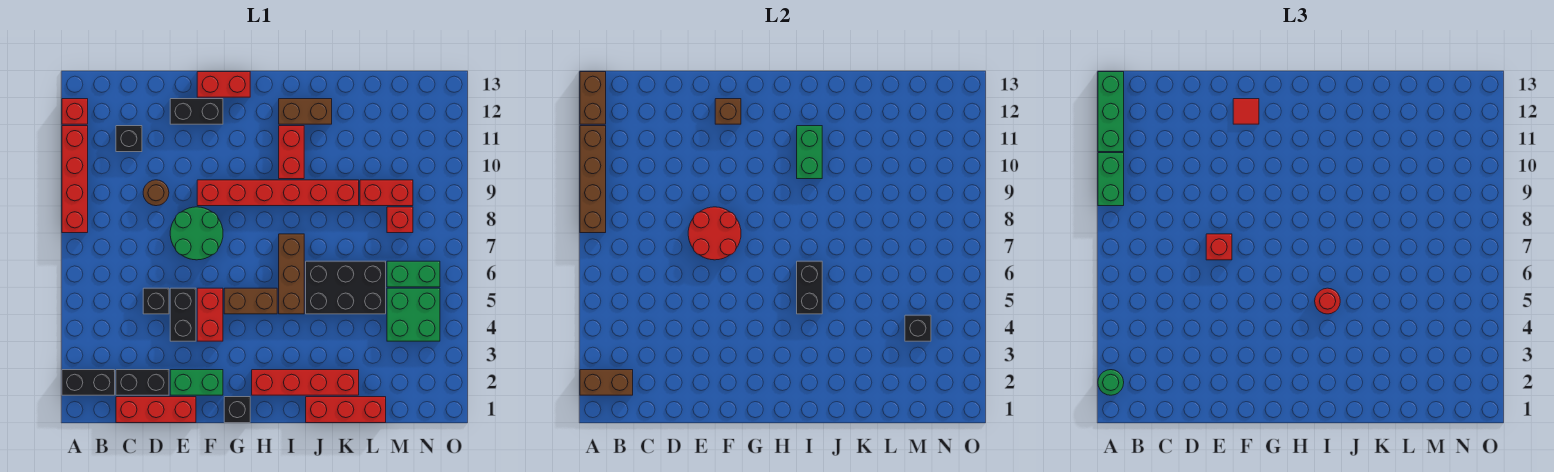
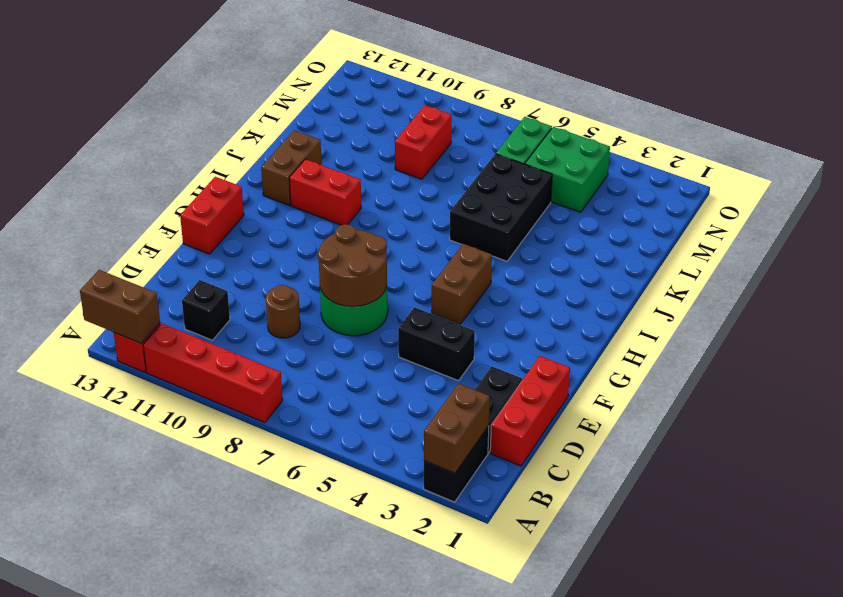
brown round brick E7:F8 level 2 -> red round brick E7:F8 level 2
none -> black brick D5 level 1
none -> green brick E2:F2 level 1
none -> black brick E12:F12 level 1
none -> red brick F4:F5 level 1

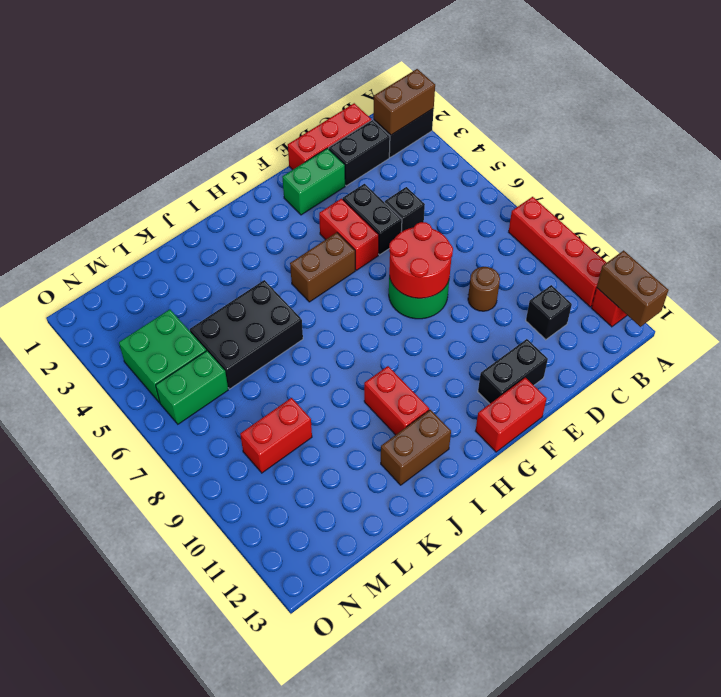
none -> red brick F9:K9 level 1
none -> black brick G1 level 1
none -> red brick H2:K2 level 1
none -> brown brick I5:I7 level 1

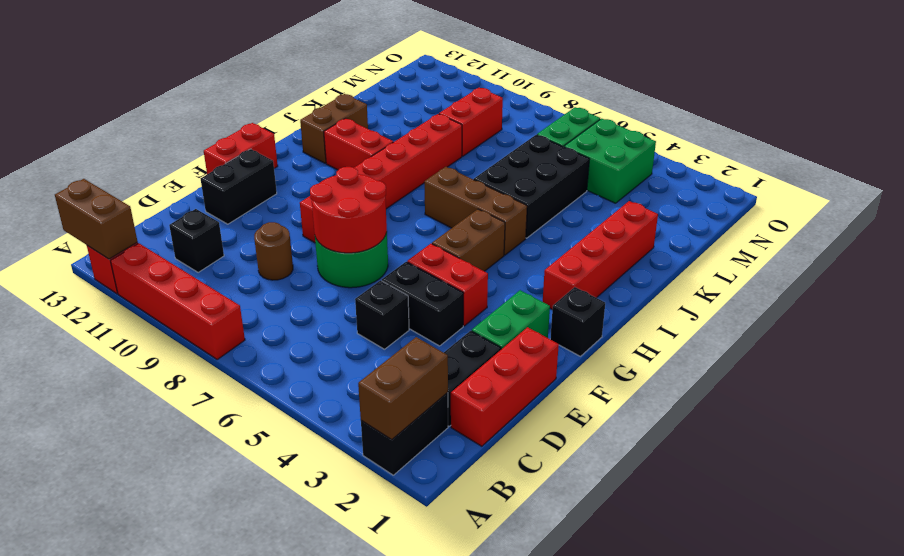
none -> red brick J1:L1 level 1
none -> red brick M8 level 1
none -> brown brick A8:A11 level 2
none -> brown brick F12 level 2

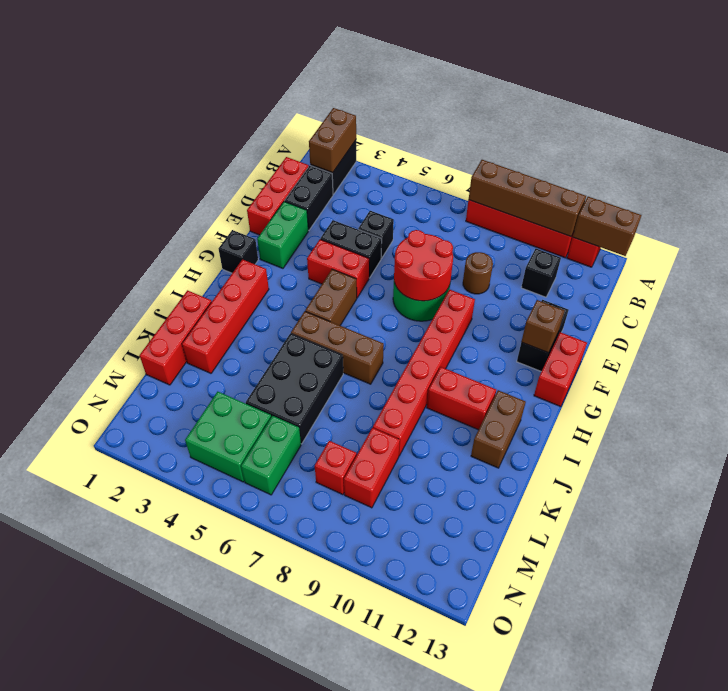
none -> black brick I5:I6 level 2
none -> green brick I10:I11 level 2
none -> black brick M4 level 2
none -> green round brick A2 level 3

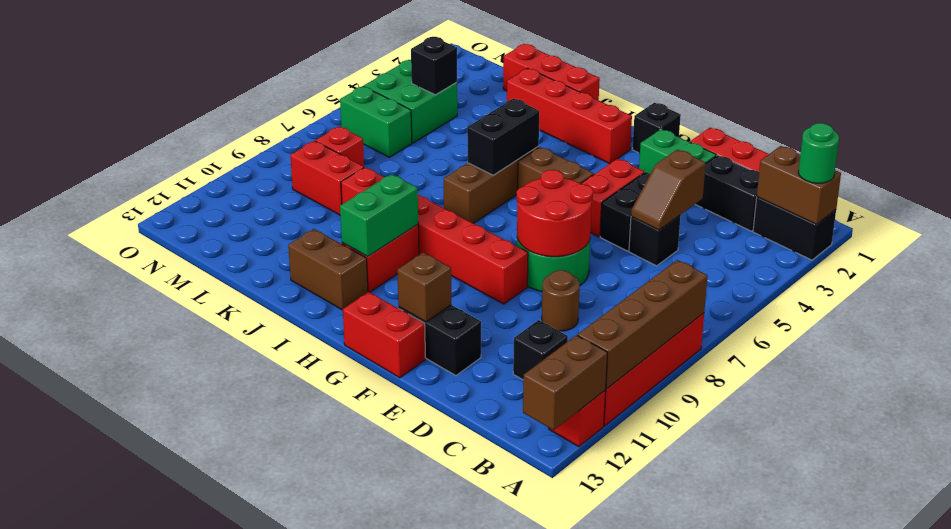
brown slope D4:D5 level 2 top 4 -> none
none -> black brick J5:L6 level 1
none -> green brick A9:A10 level 3
none -> green brick A11:A13 level 3
none -> red brick E7 level 3

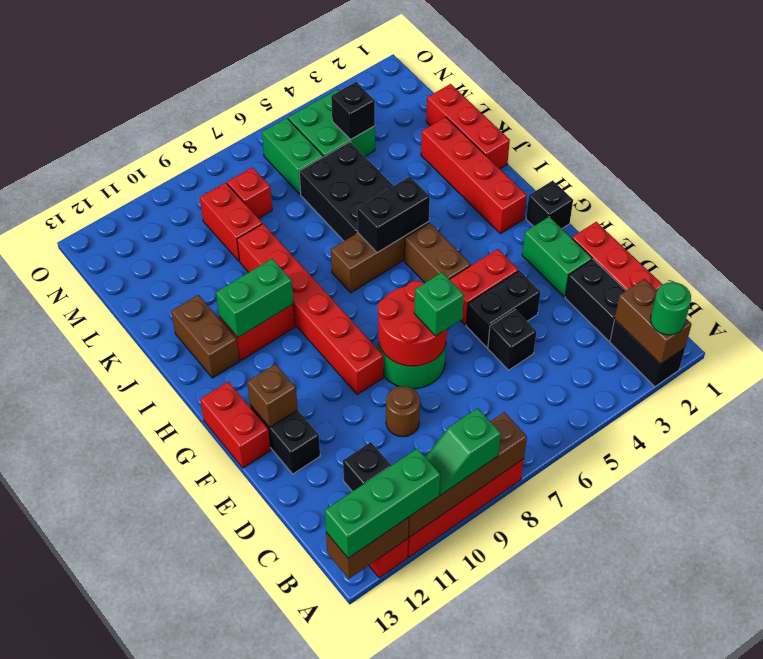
green slope A9:A10 level 3 top 9 -> green brick A9:A10 level 3
green brick E7 level 3 -> red brick E7 level 3
none -> red tile F12 level 3
none -> red round brick I5 level 3

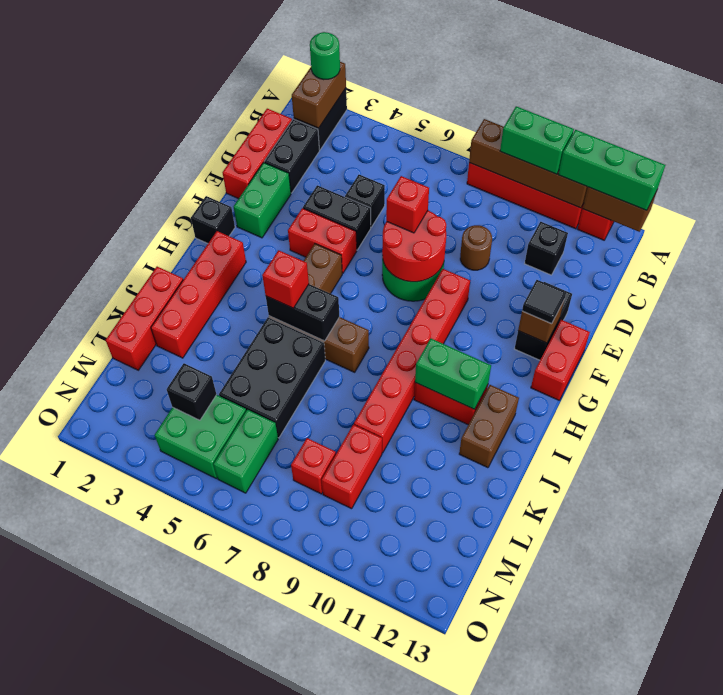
black tile F12 level 3 -> red tile F12 level 3
red brick I5 level 3 -> red round brick I5 level 3

